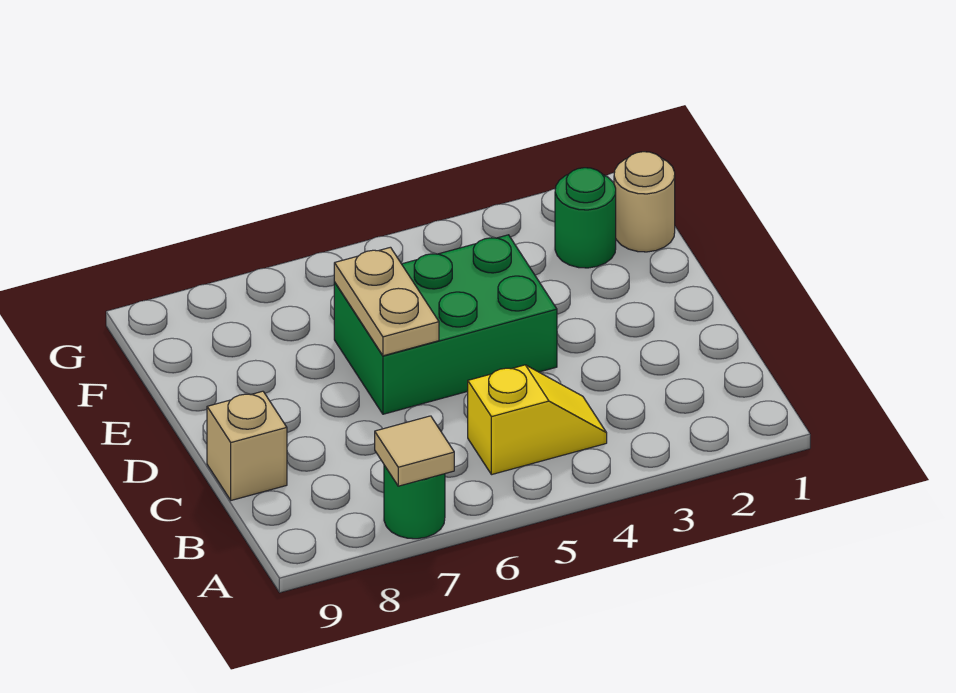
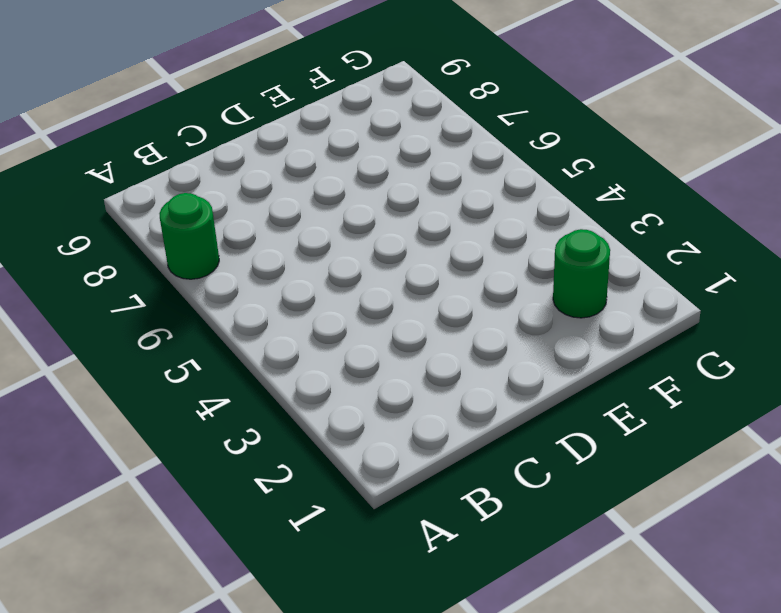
none -> yellow slope B4:B5 level 1 top 5
none -> tan brick C9 level 1

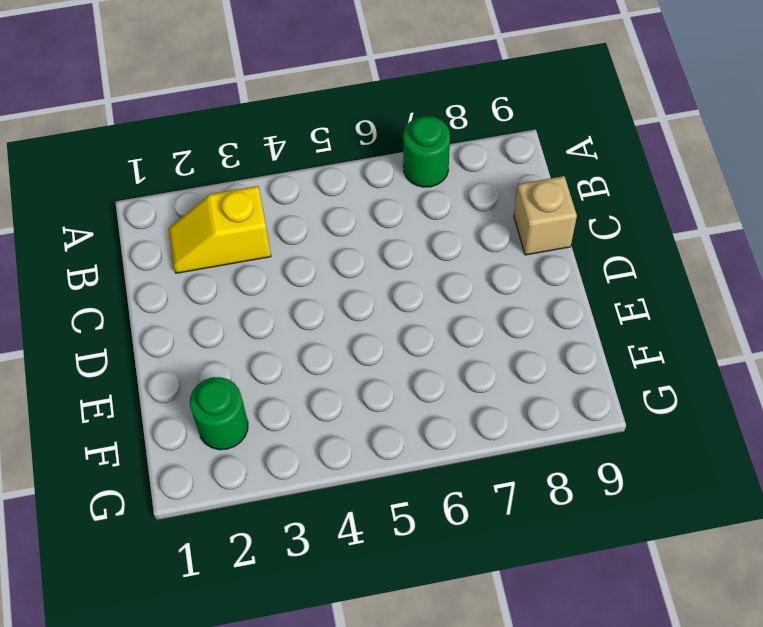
yellow slope B2:B3 level 1 top 3 -> yellow slope B4:B5 level 1 top 5
none -> green brick D4:E6 level 1
none -> tan round brick F1 level 1

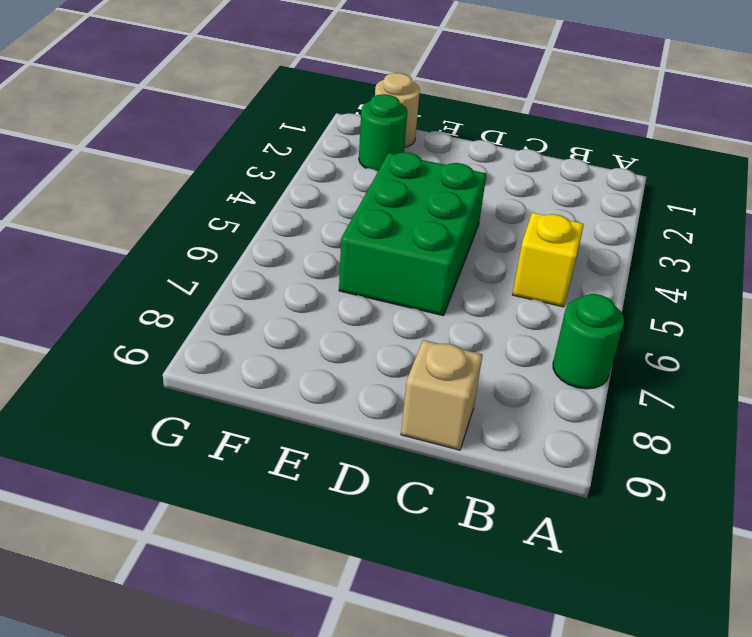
none -> tan tile A7 level 2
none -> tan plate D6:E6 level 2

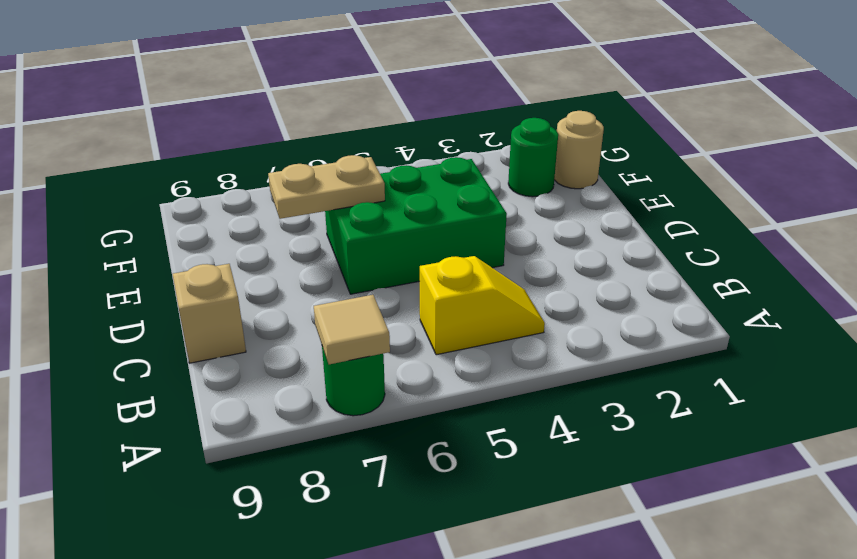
tan plate E6:E7 level 2 -> tan plate D6:E6 level 2

